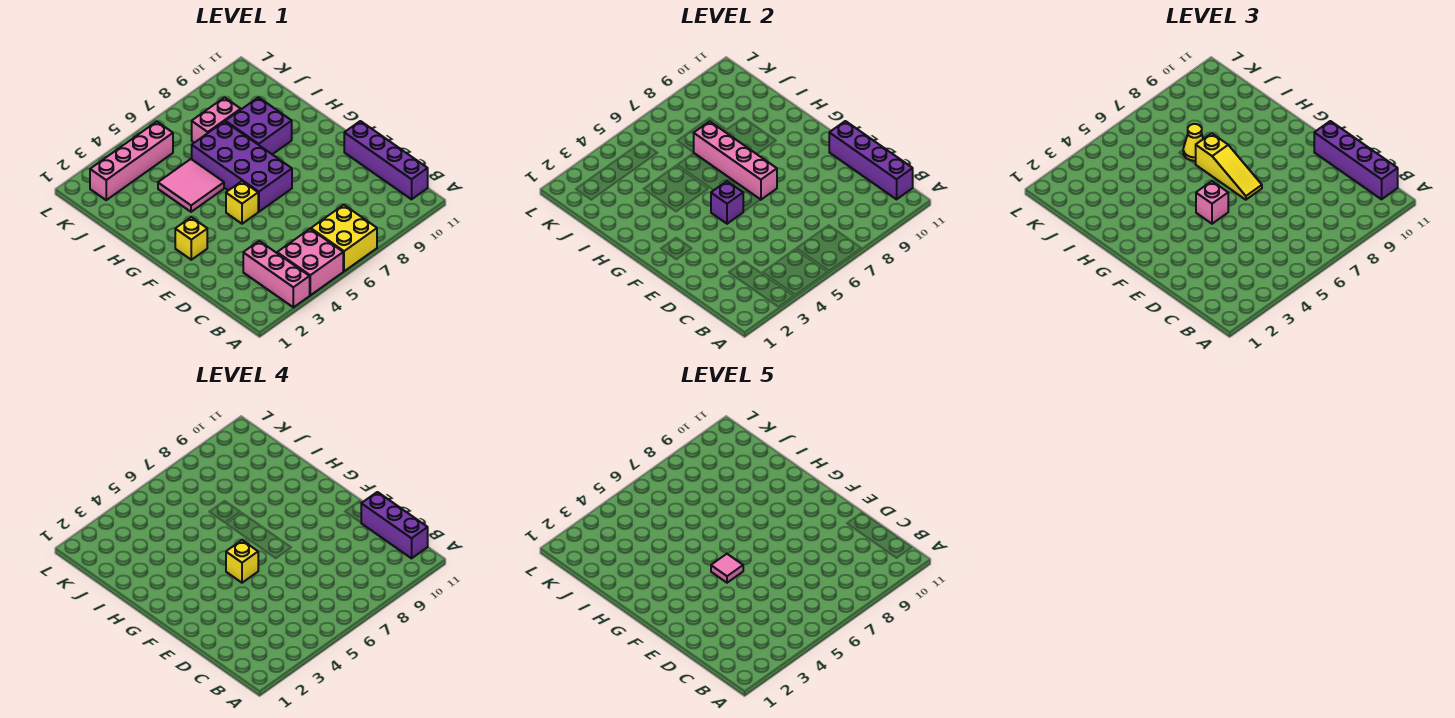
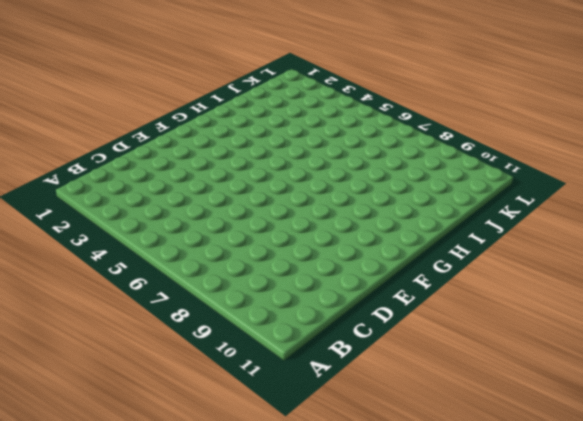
none -> pink brick A3:C3 level 1
none -> pink brick A4:B5 level 1
none -> yellow brick A6:B7 level 1

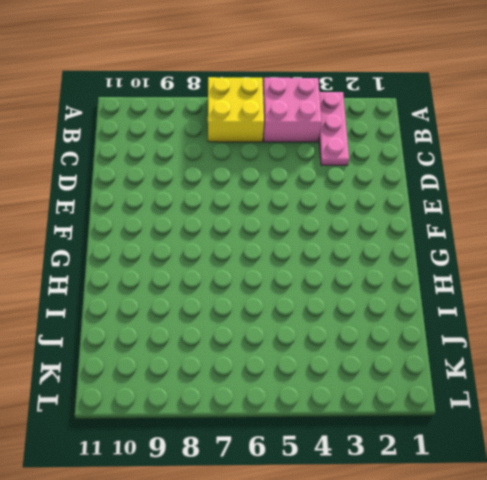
pink plate A3:C3 level 1 -> pink brick A3:C3 level 1
none -> purple brick B11:E11 level 1
none -> yellow brick F2 level 1
none -> yellow brick F5 level 1

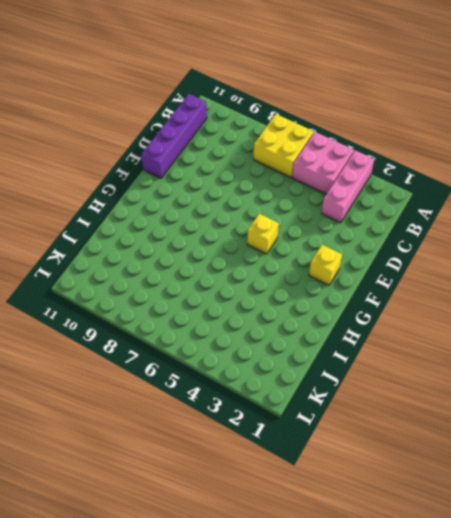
none -> purple brick F6:I7 level 1
none -> pink tile H4:I5 level 1
none -> purple brick H8:I9 level 1

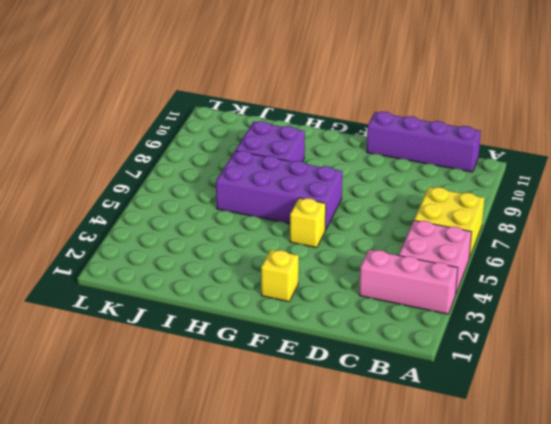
none -> pink tile H4:I5 level 1
none -> pink brick J7:J8 level 1
none -> pink brick K2:K5 level 1

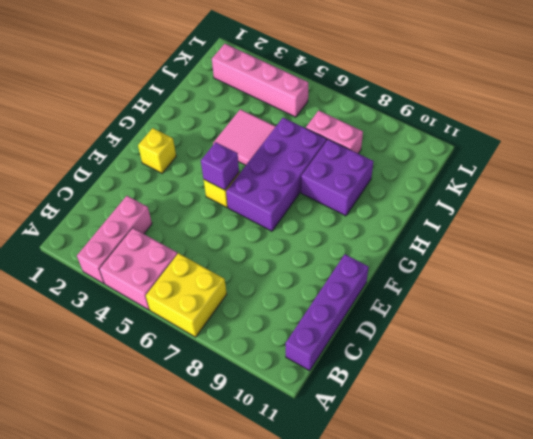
none -> purple brick B11:E11 level 2
none -> pink brick F7:I7 level 2
none -> purple brick B11:E11 level 3

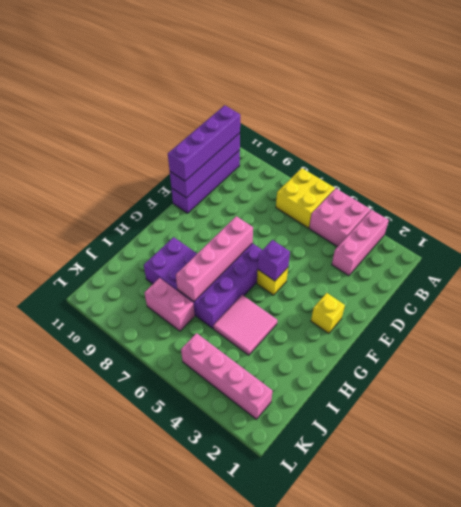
none -> pink brick F5 level 3
none -> yellow slope F7:H7 level 3 top H
none -> yellow cone I7 level 3

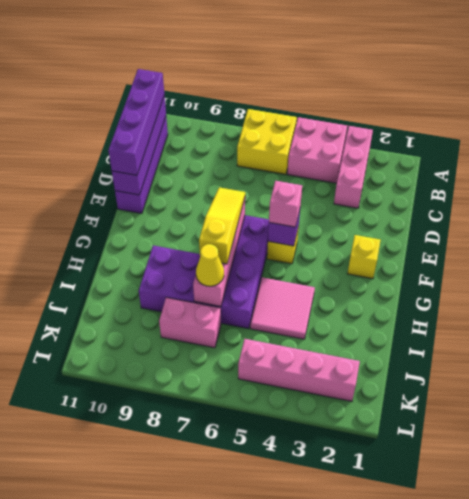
none -> purple brick B11:D11 level 4
none -> yellow brick F5 level 4
none -> pink tile F5 level 5

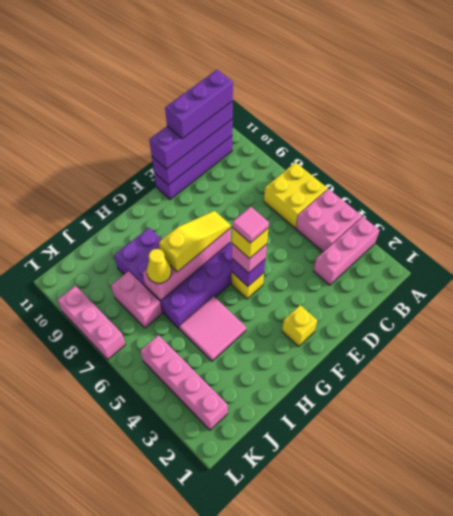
pink brick L7:L9 level 1 -> none

